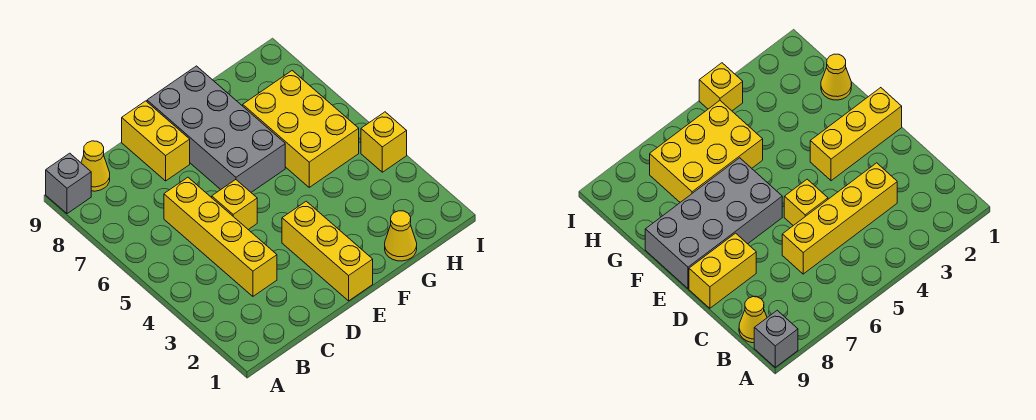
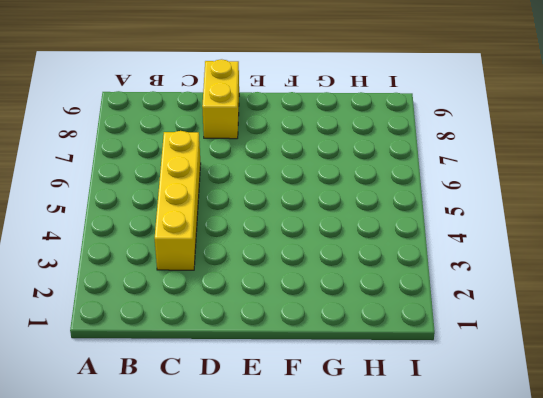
none -> grey brick A9 level 1
none -> yellow cone B9 level 1

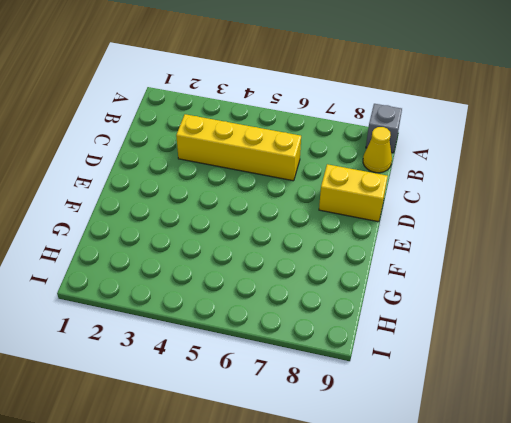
none -> yellow brick D5 level 1
none -> yellow brick E1:E3 level 1

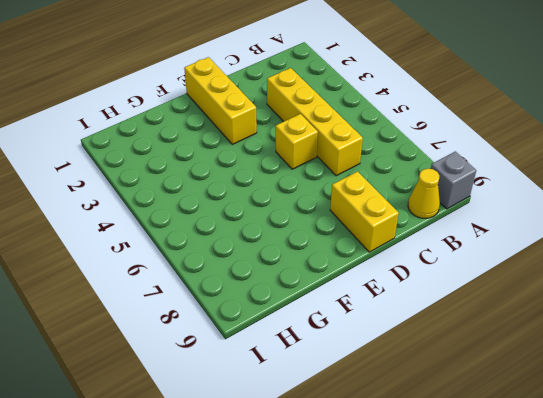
none -> grey brick E6:F9 level 1
none -> yellow cone G1 level 1

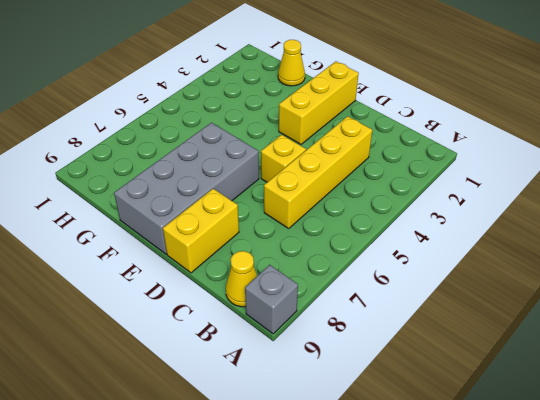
none -> yellow brick G5:H7 level 1
none -> yellow brick I4 level 1

